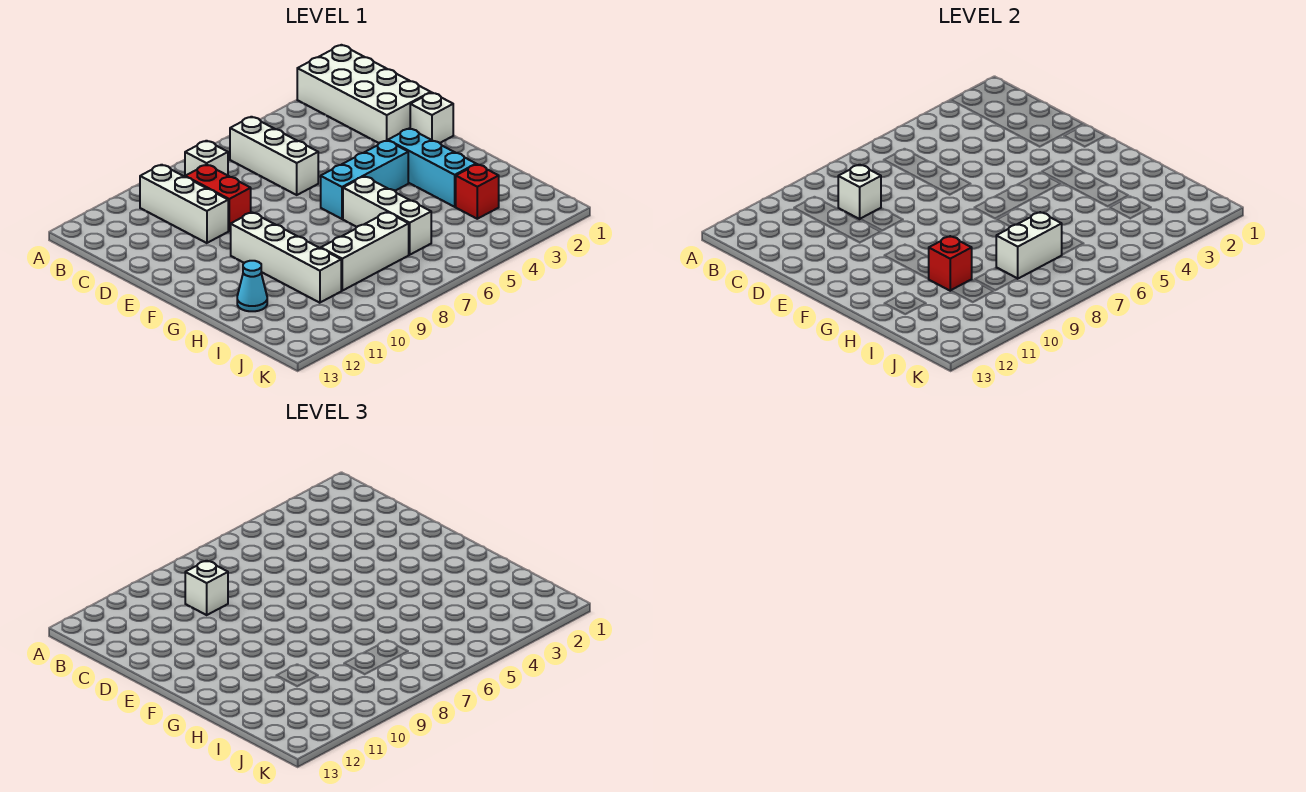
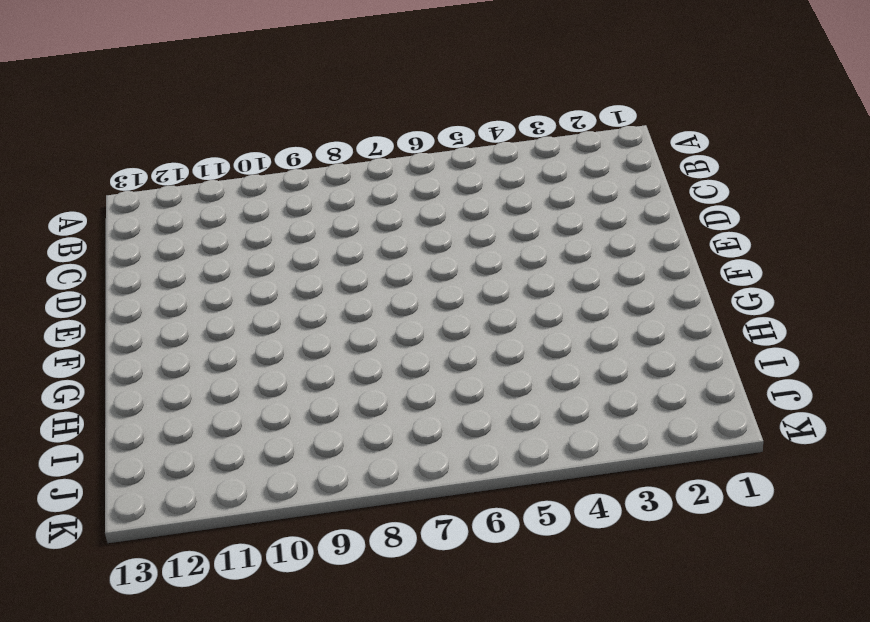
none -> white brick A1:D2 level 1
none -> white brick B6:D6 level 1
none -> white brick B8 level 1

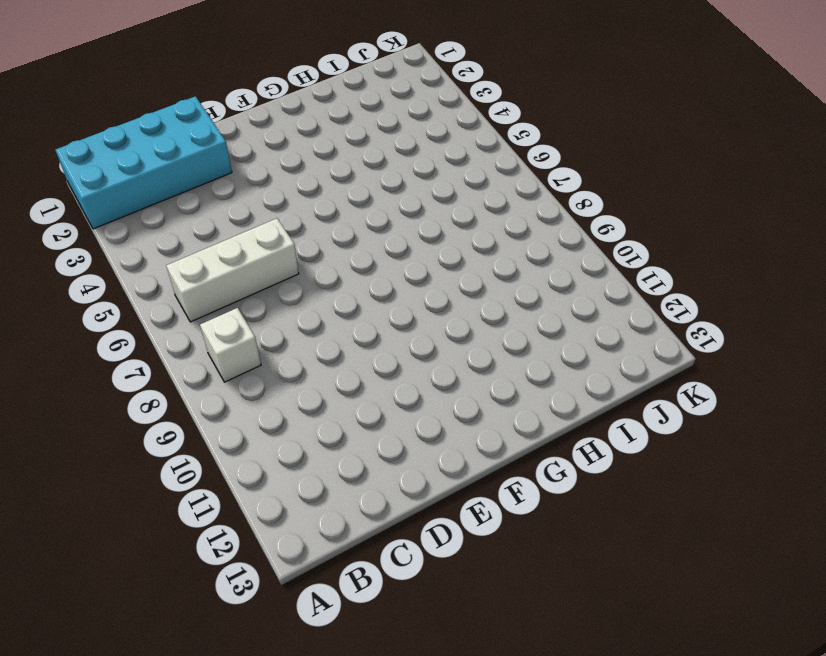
cyan brick A1:D2 level 1 -> white brick A1:D2 level 1
none -> white brick B10:D10 level 1
none -> red brick C9:D9 level 1
none -> white brick E1 level 1

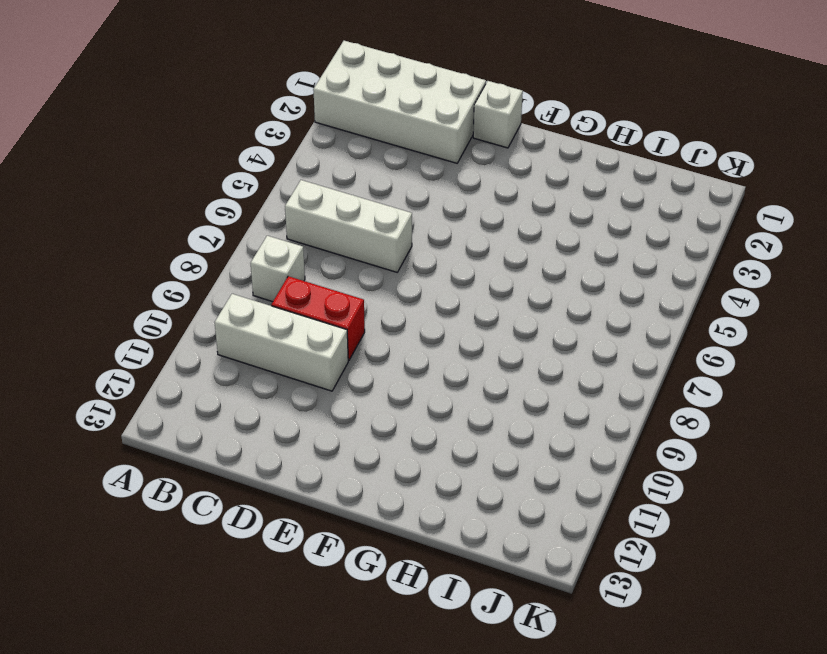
none -> cyan brick F3:H3 level 1
none -> cyan brick F4:F6 level 1
none -> white brick F10:I10 level 1

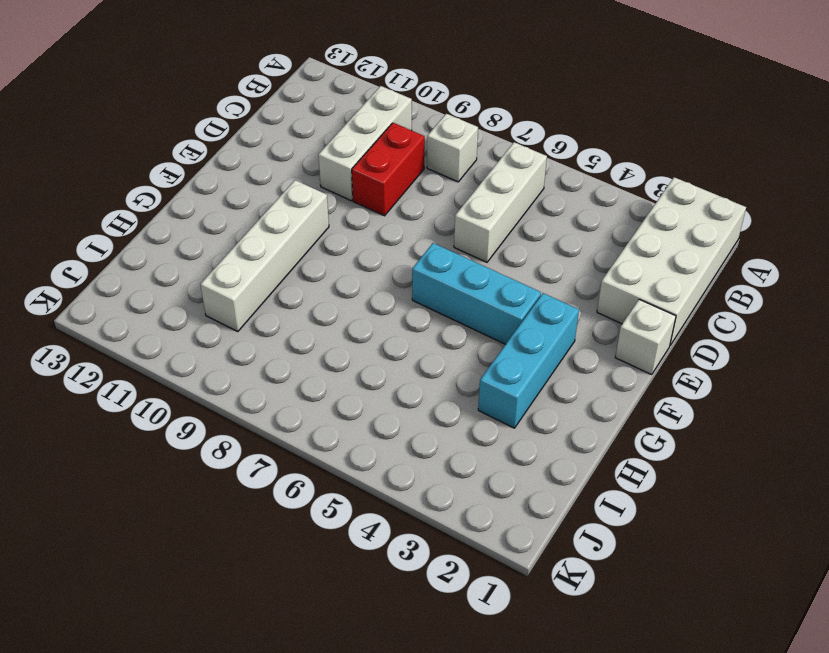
none -> white brick G6:I6 level 1
none -> cyan cone H12 level 1
none -> red brick I3 level 1

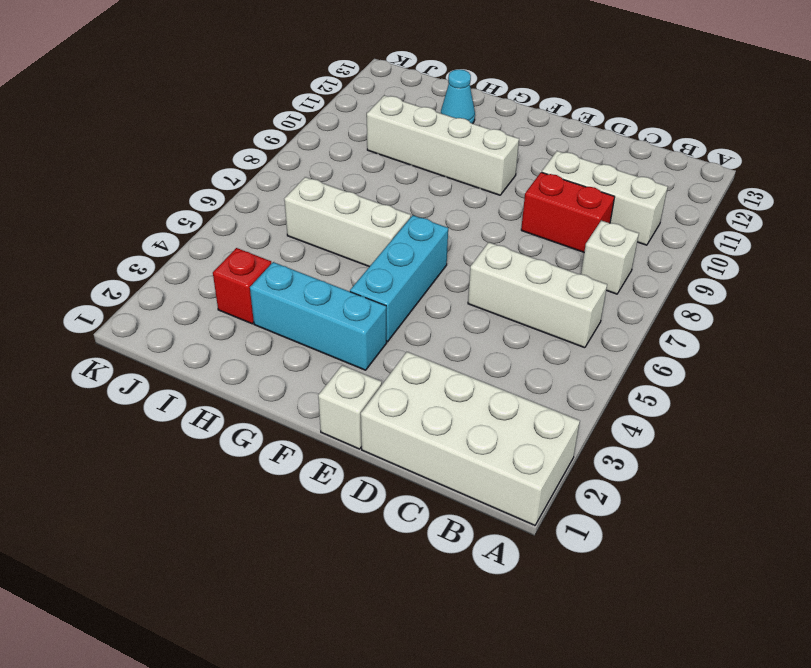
none -> white brick I7:I9 level 1
none -> white brick C9 level 2
none -> red brick H10 level 2

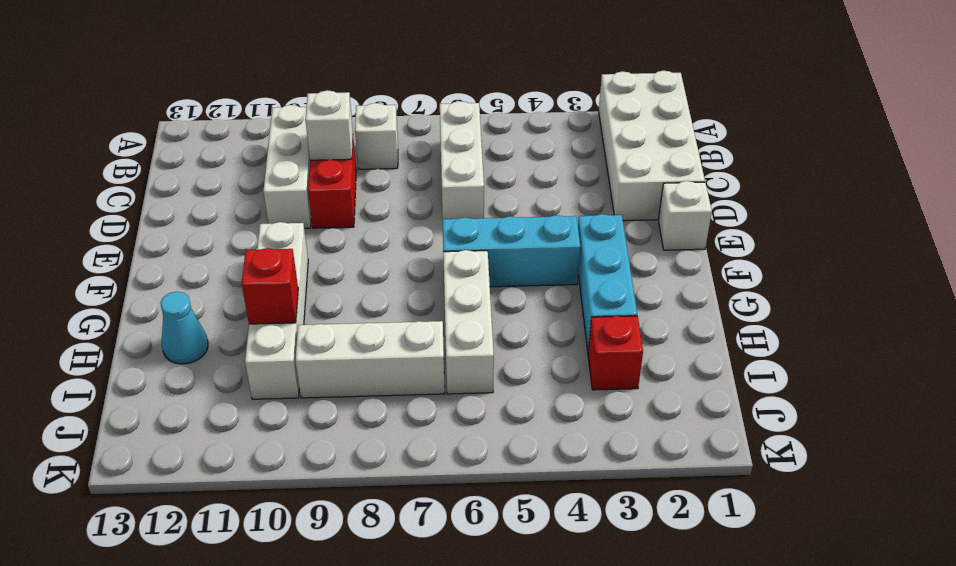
none -> white brick I7:I8 level 2
none -> white brick C9 level 3

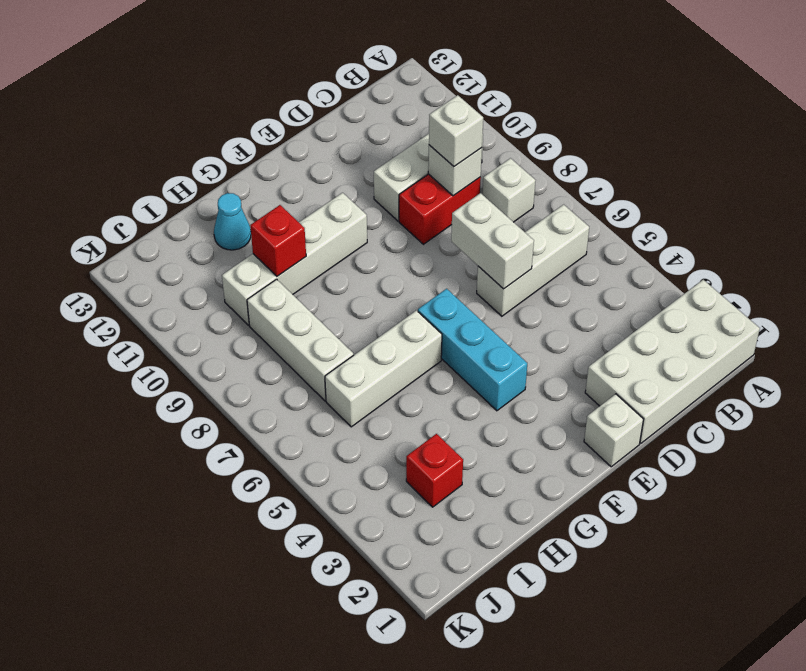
white brick D6:D7 level 2 -> white brick I7:I8 level 2
none -> cyan brick F3:H3 level 1

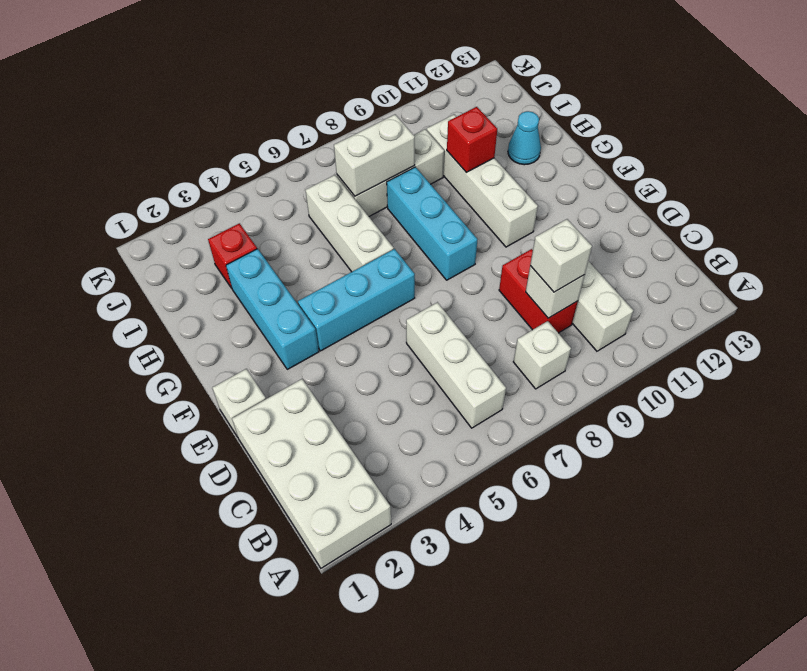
cyan brick F8:H8 level 1 -> none

